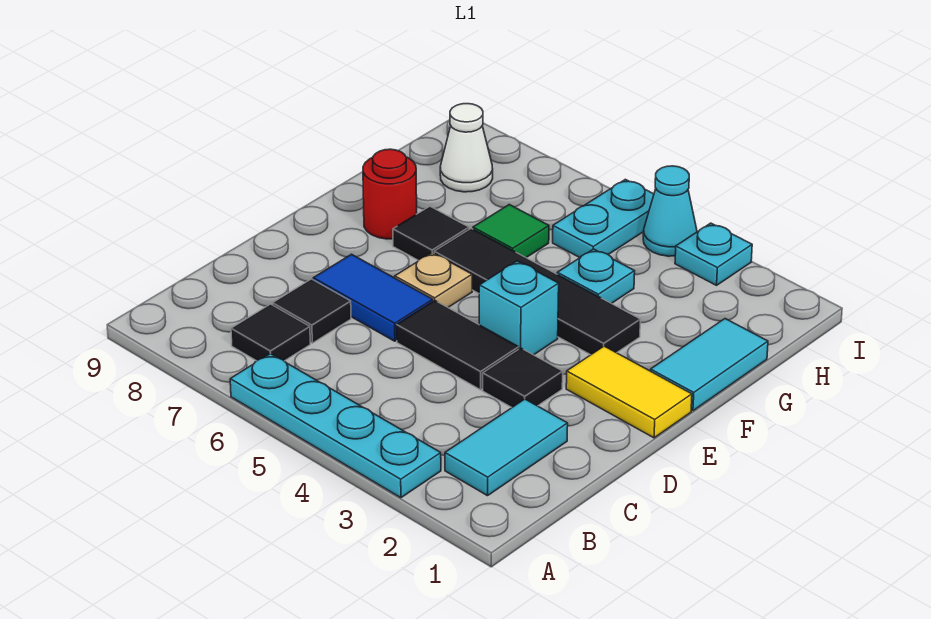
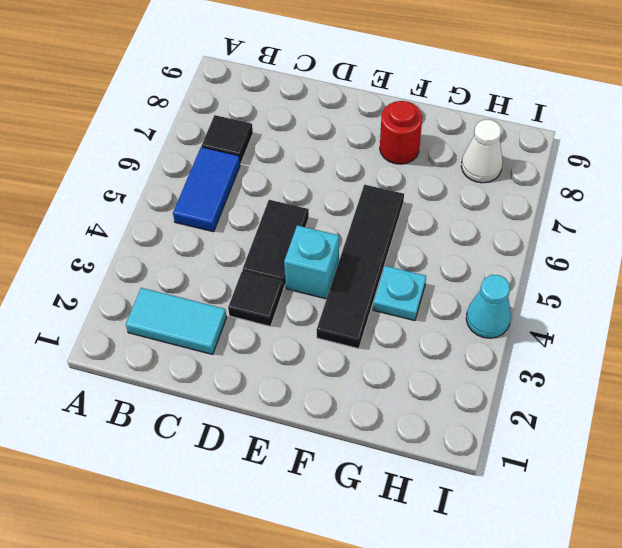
blue tile B5:B6 level 1 -> blue tile D6:D7 level 1
none -> cyan plate A3:A6 level 1
none -> black tile C7 level 1
none -> yellow tile E1:E2 level 1

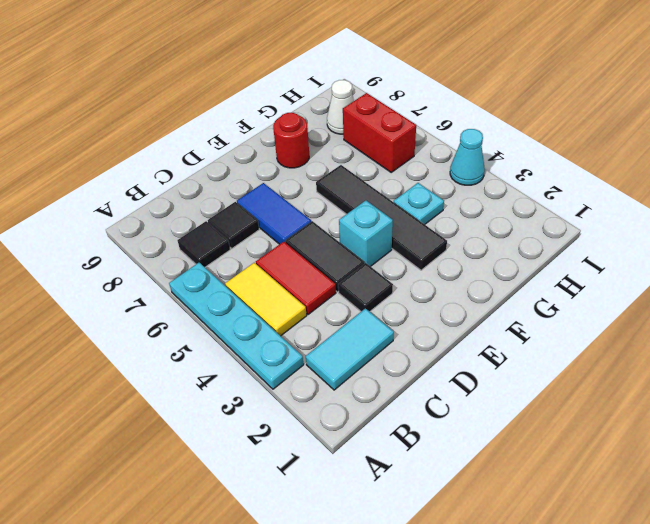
yellow tile B4:B5 level 1 -> yellow tile E1:E2 level 1
red tile C4:C5 level 1 -> none
red brick H6:H7 level 1 -> none
none -> tan plate E6 level 1
none -> cyan tile F1:G1 level 1
none -> black tile F7 level 1

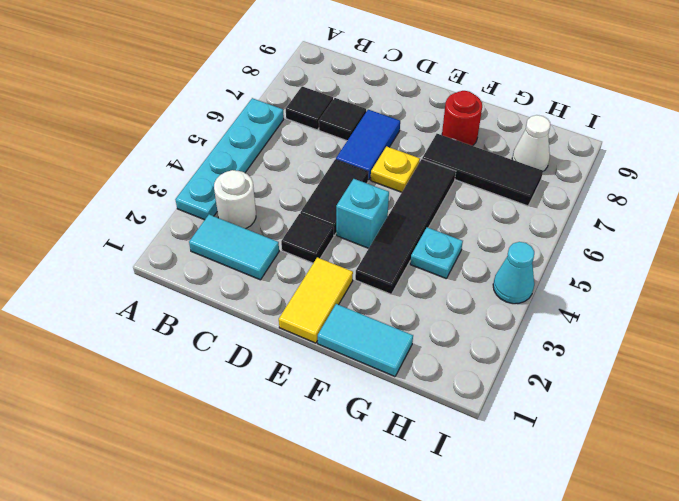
white round brick B3 level 1 -> none
yellow plate E6 level 1 -> tan plate E6 level 1
black tile F7:H7 level 1 -> black tile F7 level 1
none -> green tile G6 level 1
none -> cyan plate H5:I5 level 1
none -> cyan plate I3 level 1

